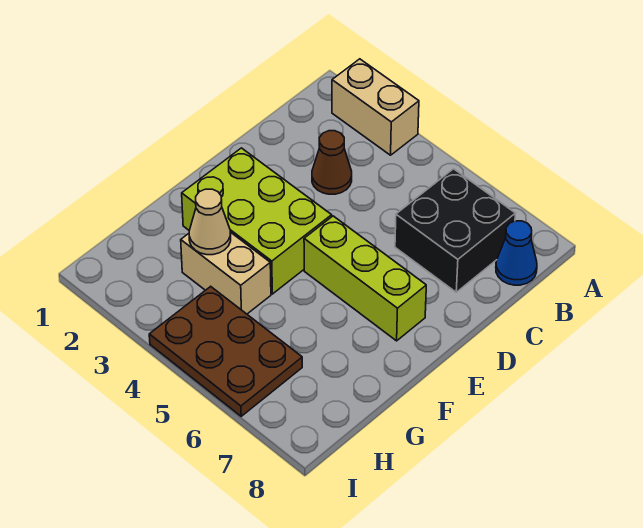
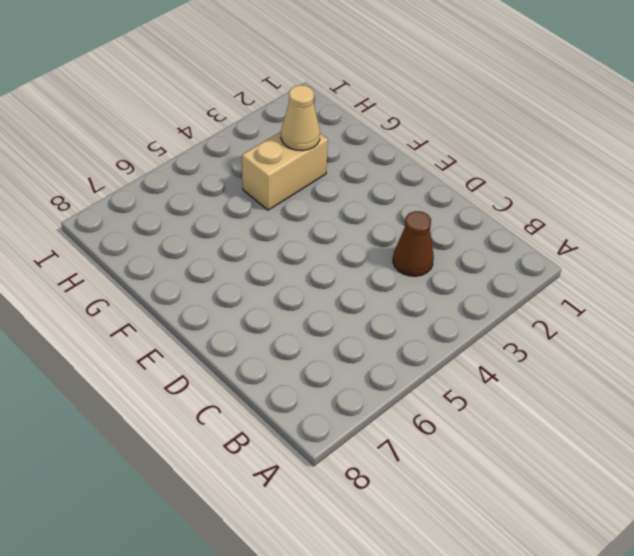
none -> tan brick A2:A3 level 1
none -> black brick B6:C7 level 1

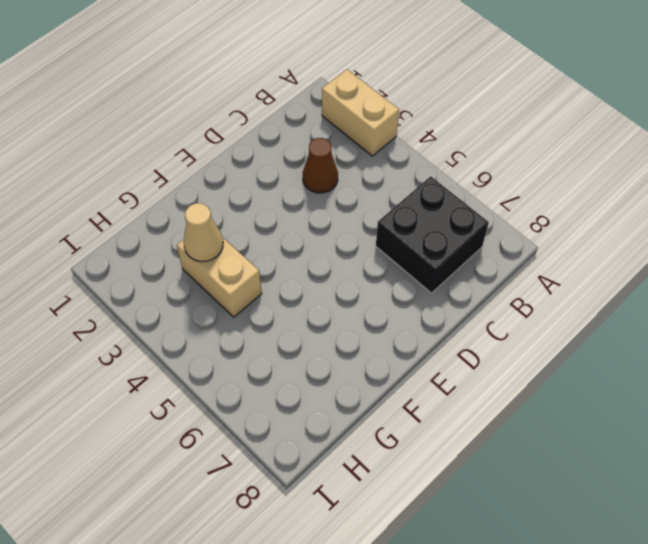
none -> blue cone B8 level 1
none -> lime brick E2:F4 level 1

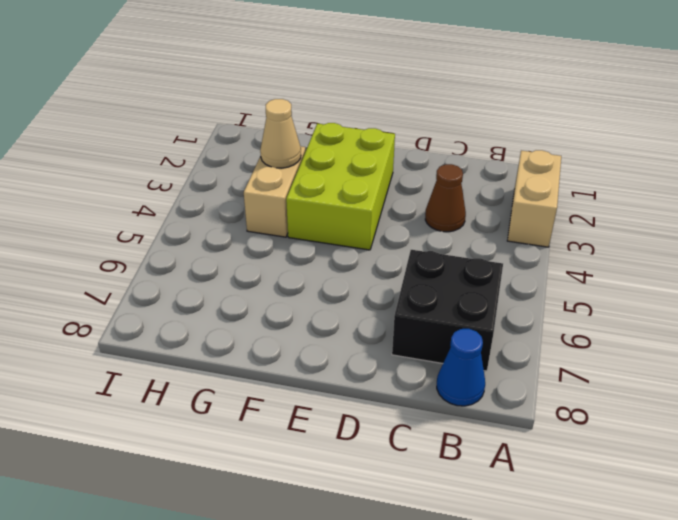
none -> lime brick E5:E7 level 1
none -> brown plate H4:I6 level 1

